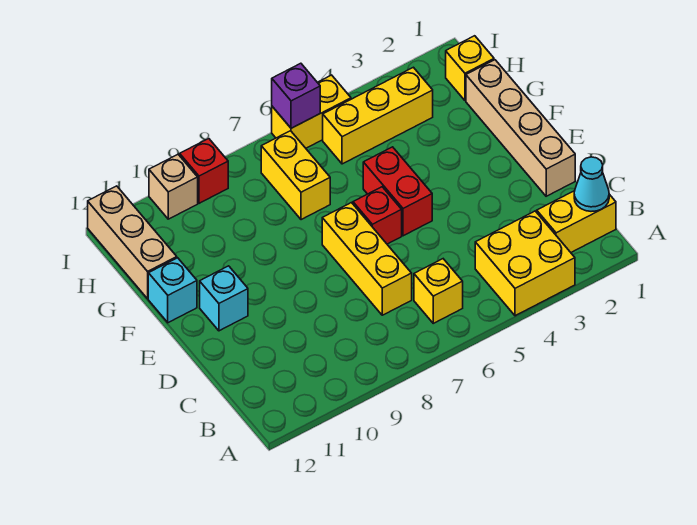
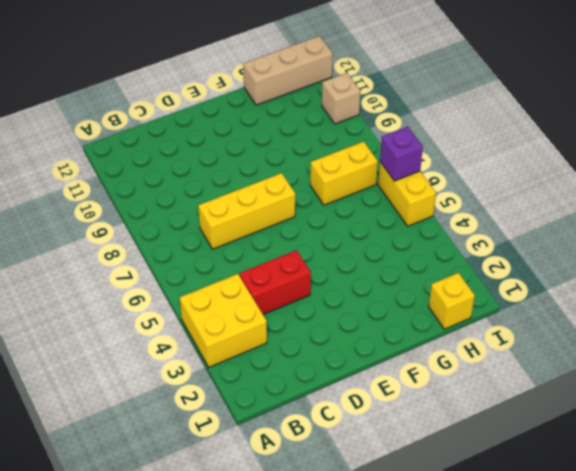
red brick C4:D4 level 1 -> red brick E5:F5 level 1
none -> yellow brick B1:B2 level 1
none -> yellow brick B6 level 1
none -> tan brick D1:G1 level 1

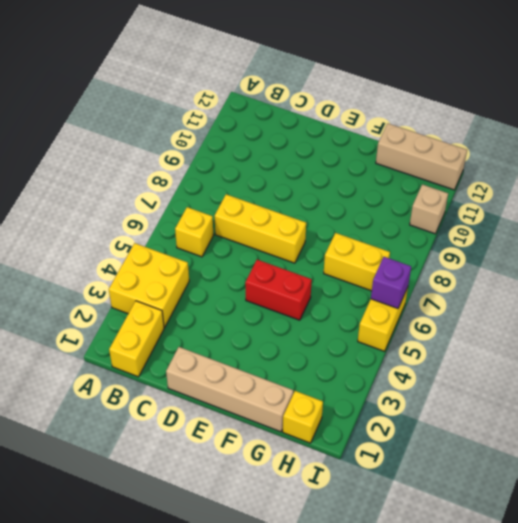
none -> red brick E6 level 1
none -> cyan brick E11 level 1
none -> cyan brick F12 level 1

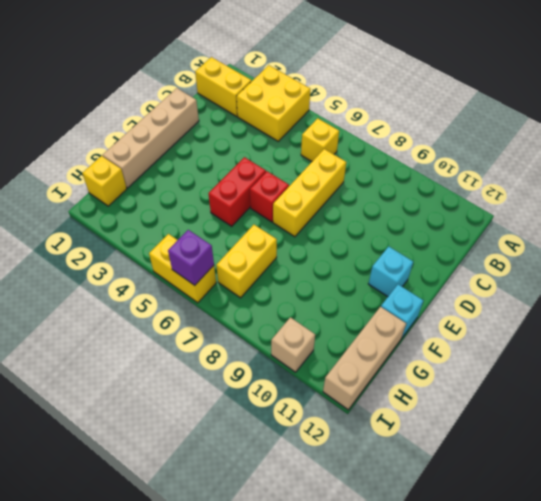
none -> yellow brick H3:H5 level 1
none -> red brick I9 level 1
none -> cyan cone B1 level 2

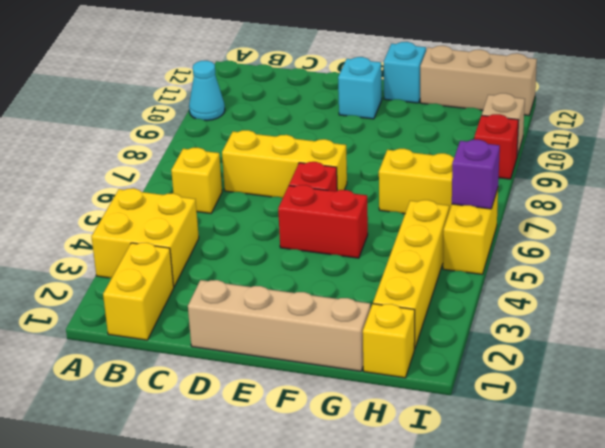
cyan cone A10 level 1 -> cyan cone B1 level 2
yellow brick H2:H5 level 1 -> yellow brick H3:H5 level 1

